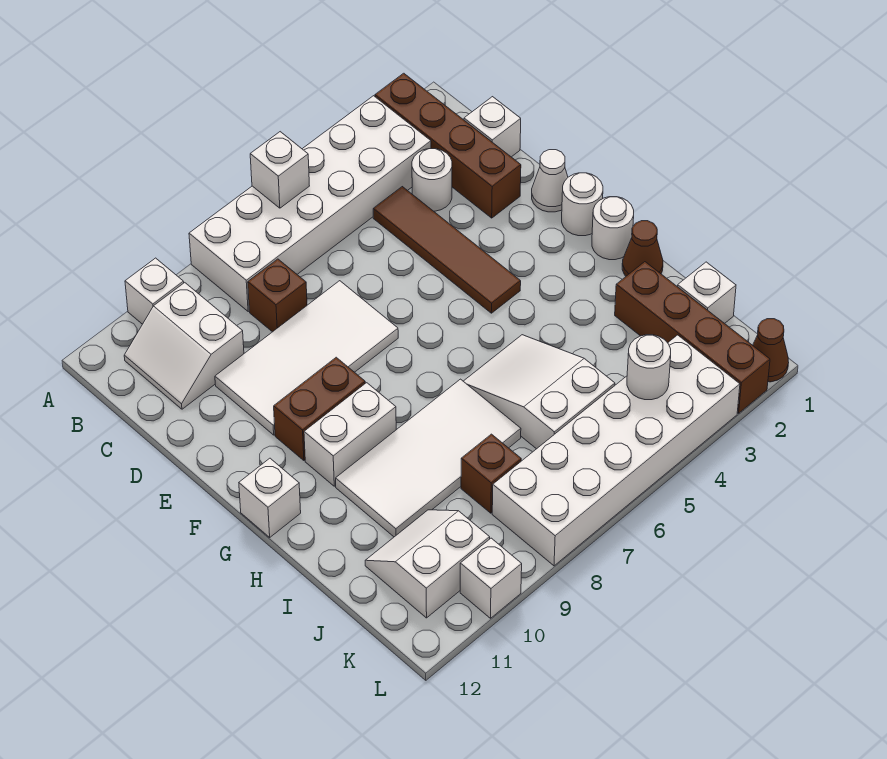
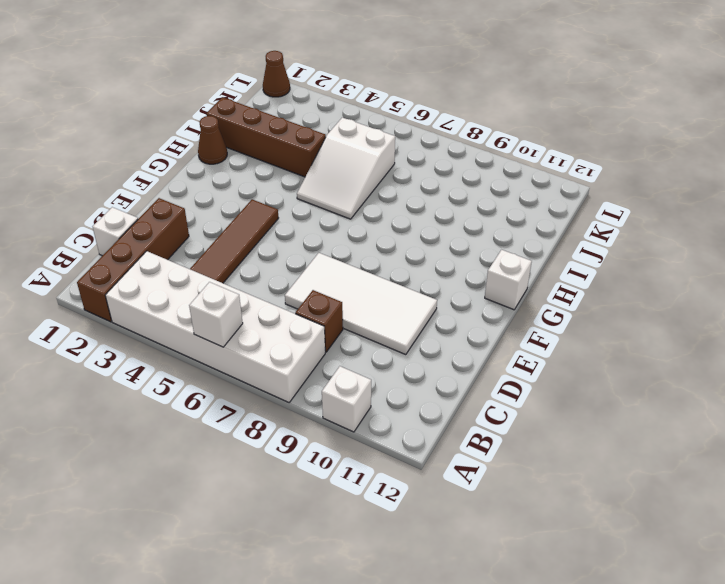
brown brick I1:I4 level 1 -> brown brick I2:L2 level 1
none -> white slope B10:C11 level 1 top 10
none -> white round brick C3 level 1
none -> white cone E1 level 1

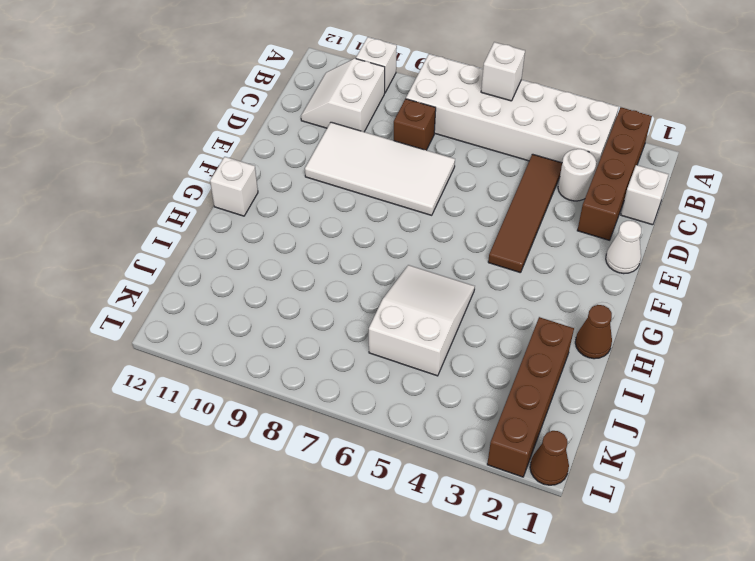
none -> white round brick F1 level 1
none -> brown brick F9:F10 level 1
none -> white round brick G1 level 1

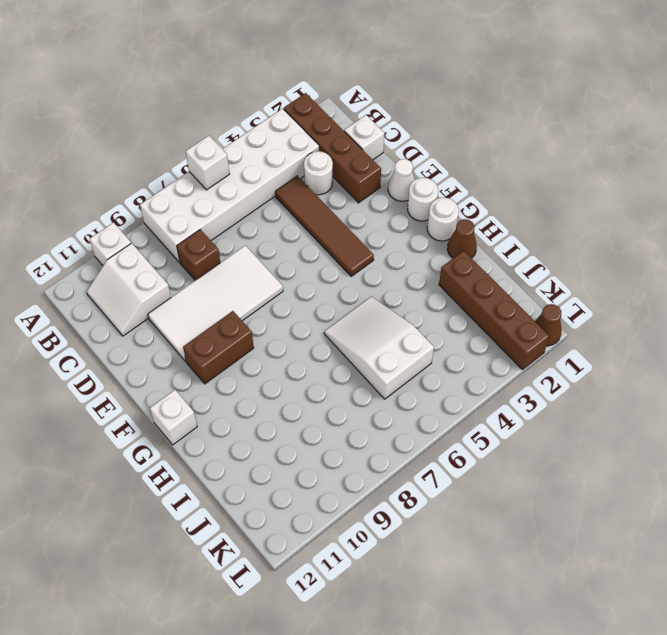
none -> white brick G9:G10 level 1
none -> white tile H7:I10 level 1
none -> white brick J1 level 1

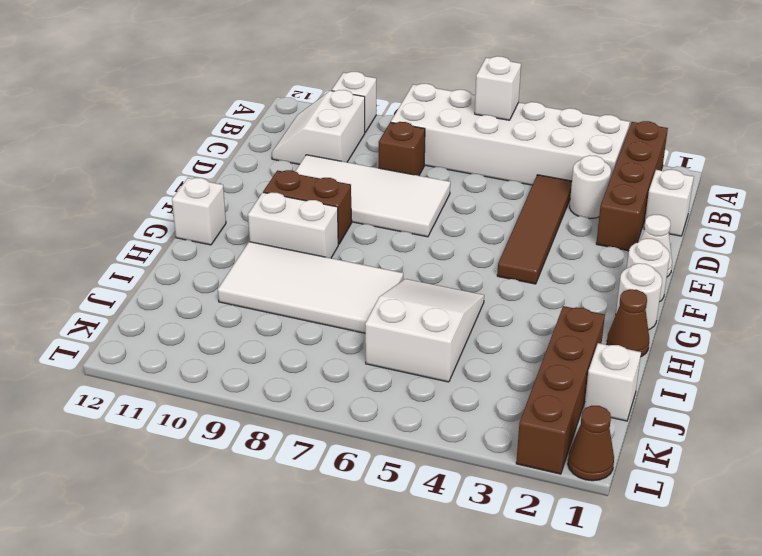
none -> brown brick J8 level 1
none -> white slope J10:K11 level 1 top K
none -> white brick K3:L8 level 1

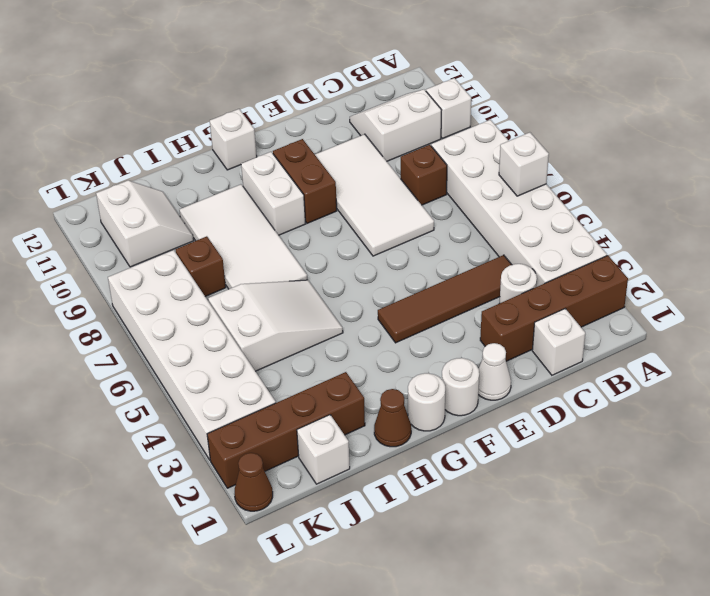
none -> white brick L10 level 1
none -> white round brick K4 level 2

